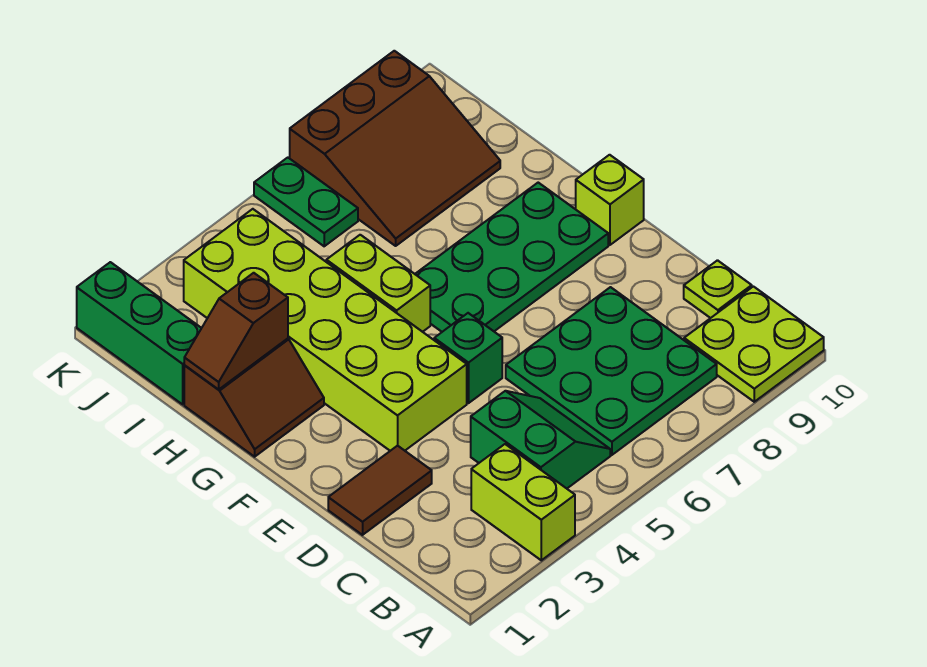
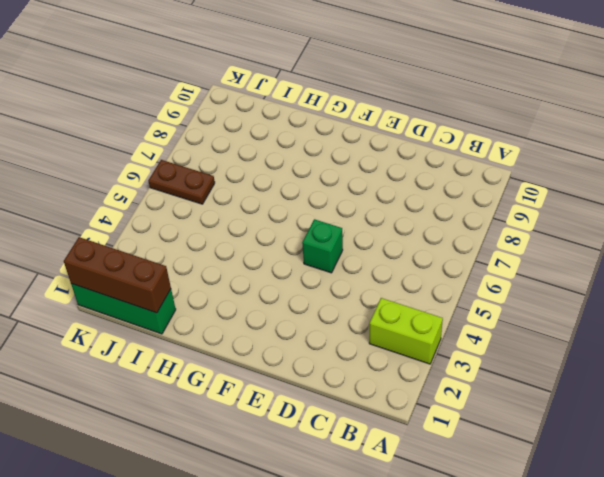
brown brick I1:K1 level 2 -> none
brown plate J6:K6 level 1 -> green plate J6:K6 level 1
none -> lime plate A9:B10 level 1
none -> green slope B4:C5 level 1 top 4
none -> green plate B6:D8 level 1

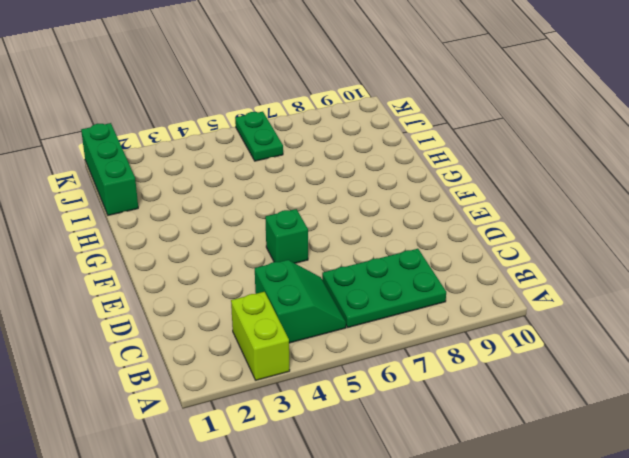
green plate B6:C8 level 1 -> green plate B6:D8 level 1
none -> lime plate A9:B10 level 1
none -> lime plate C10 level 1
none -> brown tile D1:D2 level 1

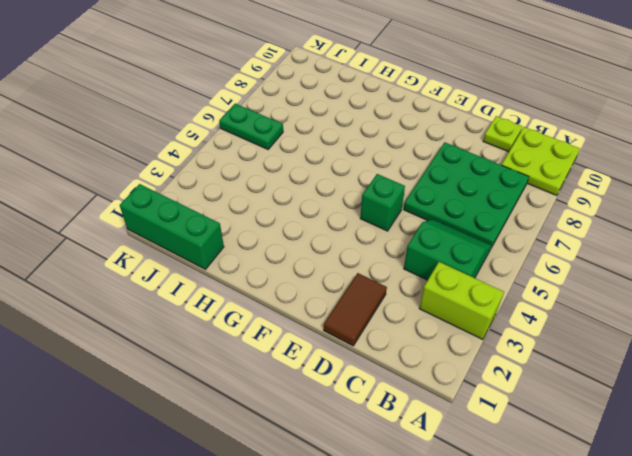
none -> lime brick E3:J4 level 1
none -> green plate F6:G9 level 1
none -> lime brick F10 level 1

